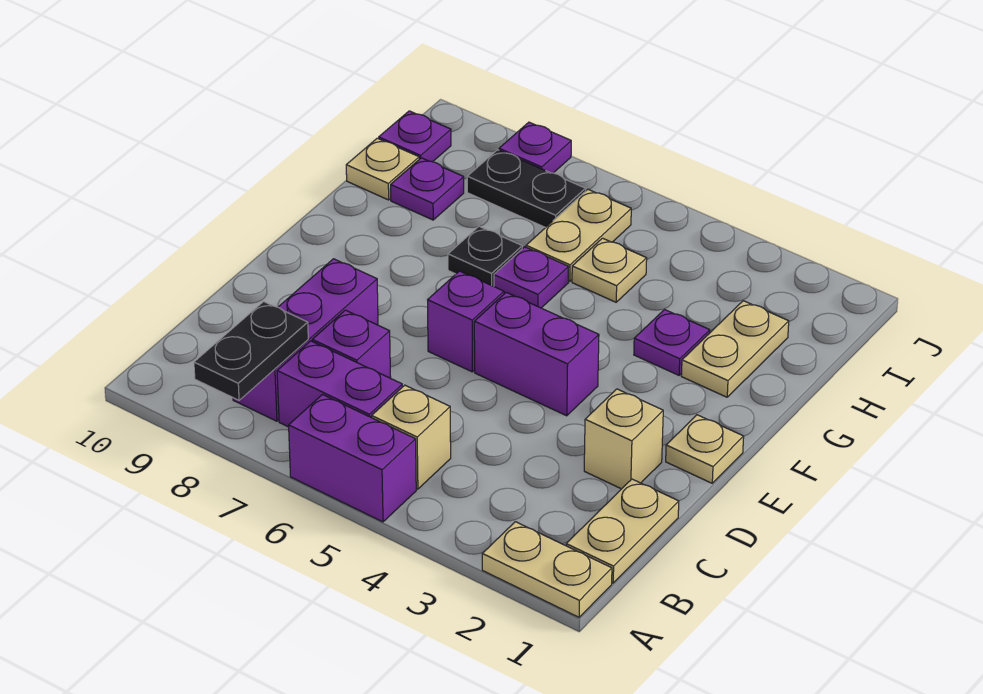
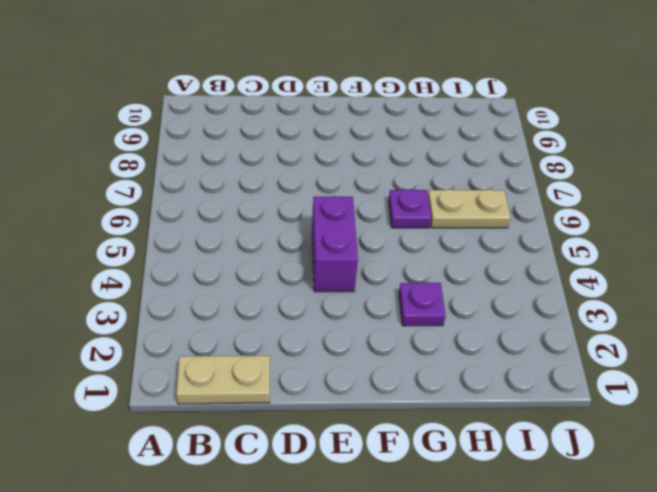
none -> tan plate A1:A2 level 1
none -> purple brick A5:A6 level 1
none -> tan brick B5 level 1

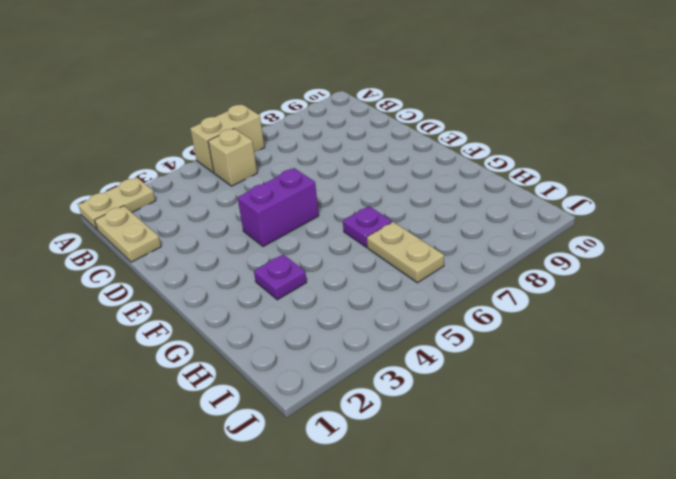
tan brick A5:A6 level 1 -> purple brick A5:A6 level 1
none -> purple brick B6:B7 level 1
none -> purple brick B8:D8 level 1
none -> purple brick C7 level 1

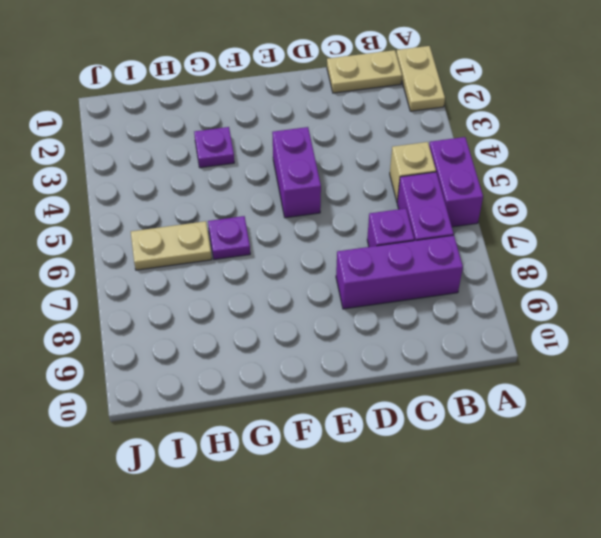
none -> tan brick D2 level 1
none -> tan plate E1 level 1
none -> purple brick E6 level 1

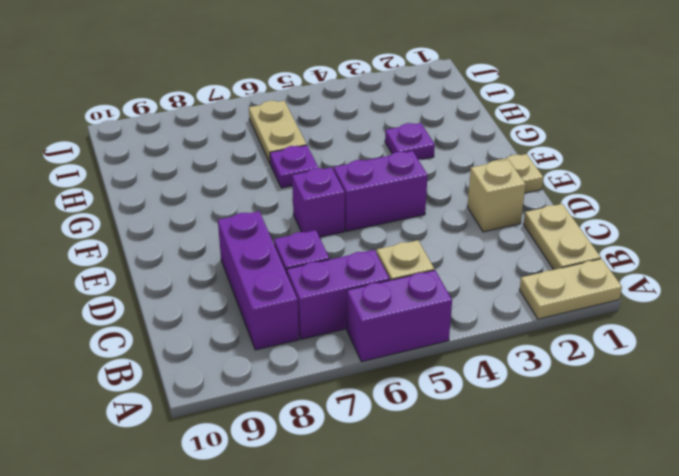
none -> tan plate G2:H2 level 1
none -> black plate G7 level 1
none -> tan plate H5 level 1

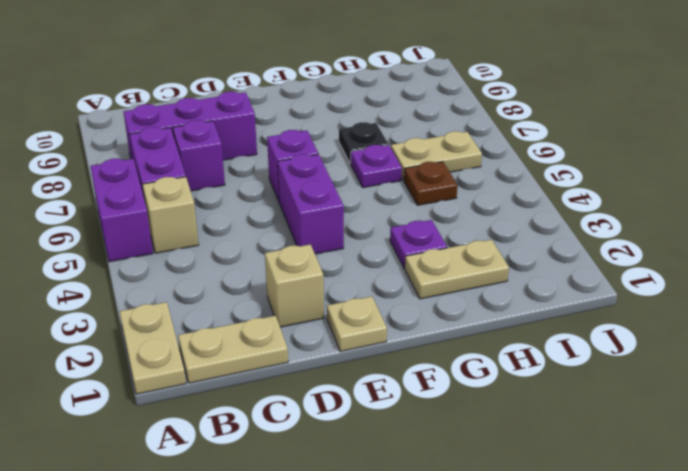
brown plate H5 level 1 -> tan plate H5 level 1
none -> purple plate H9 level 1
none -> tan plate H10 level 1
none -> black plate I7:I8 level 1

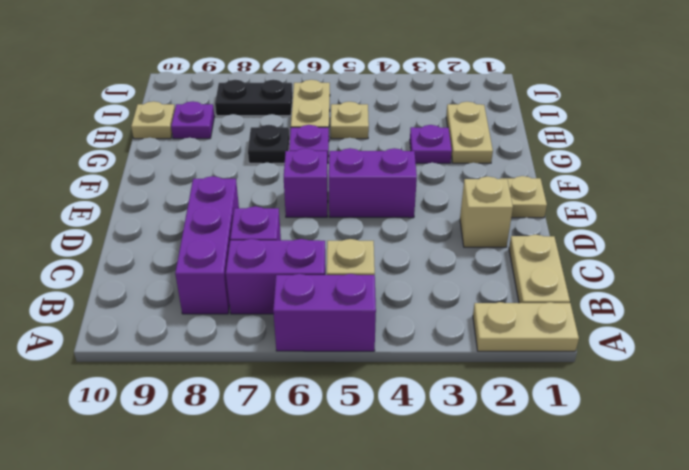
none -> purple plate I10 level 1
none -> purple plate J8 level 1
none -> black plate A8:B8 level 2

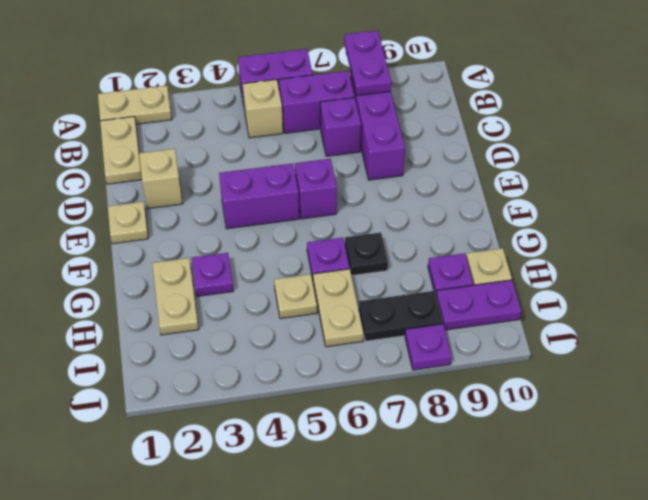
purple plate A8:B8 level 2 -> black plate A8:B8 level 2
purple plate I9:I10 level 1 -> purple plate I10 level 1

